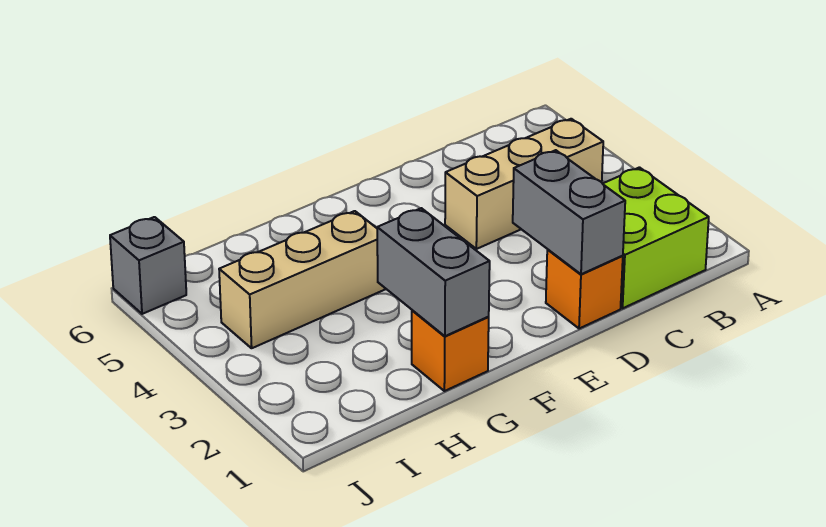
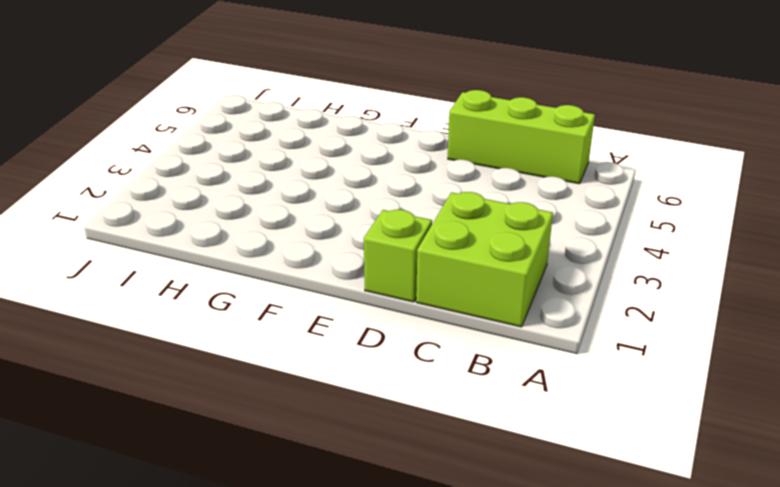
lime brick B6:D6 level 1 -> none
lime brick D1 level 1 -> orange brick D1 level 1
none -> tan brick B4:D4 level 1
none -> orange brick G1 level 1

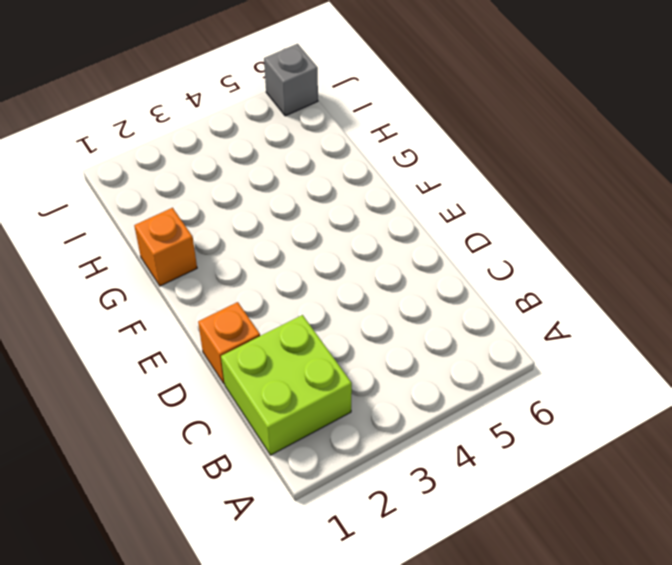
none -> tan brick B4:D4 level 1
none -> tan brick G4:I4 level 1

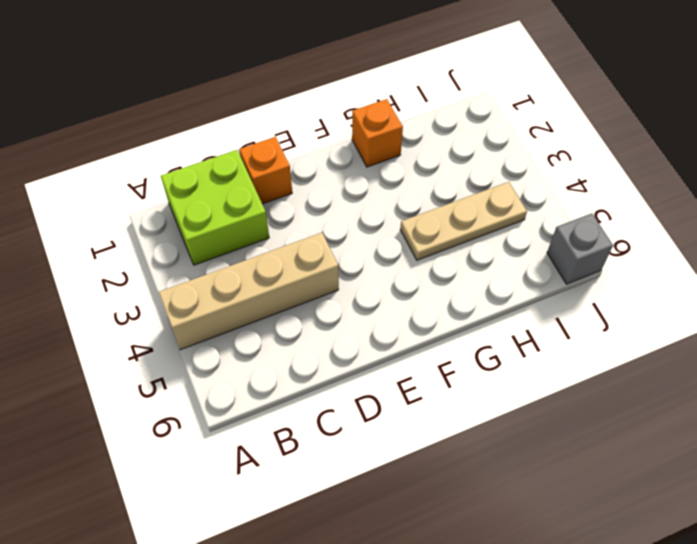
tan brick A4:D4 level 1 -> tan brick B4:D4 level 1
tan plate G4:I4 level 1 -> tan brick G4:I4 level 1
none -> grey brick D1:D2 level 2
none -> grey brick G1:G2 level 2

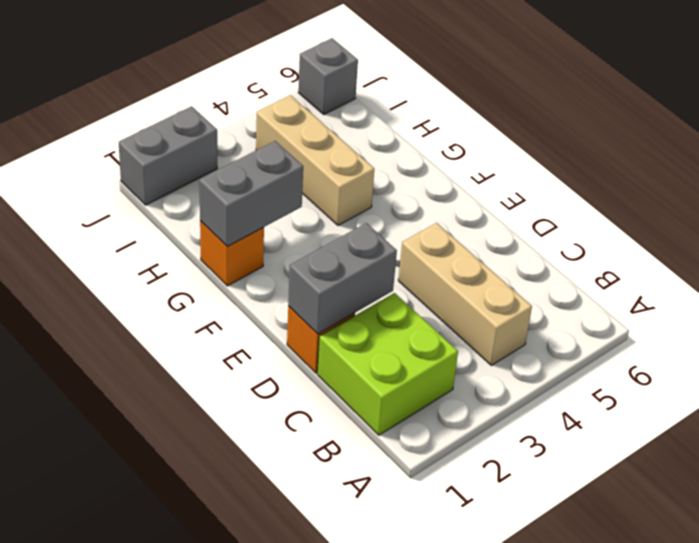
grey brick J1:J2 level 1 -> none

